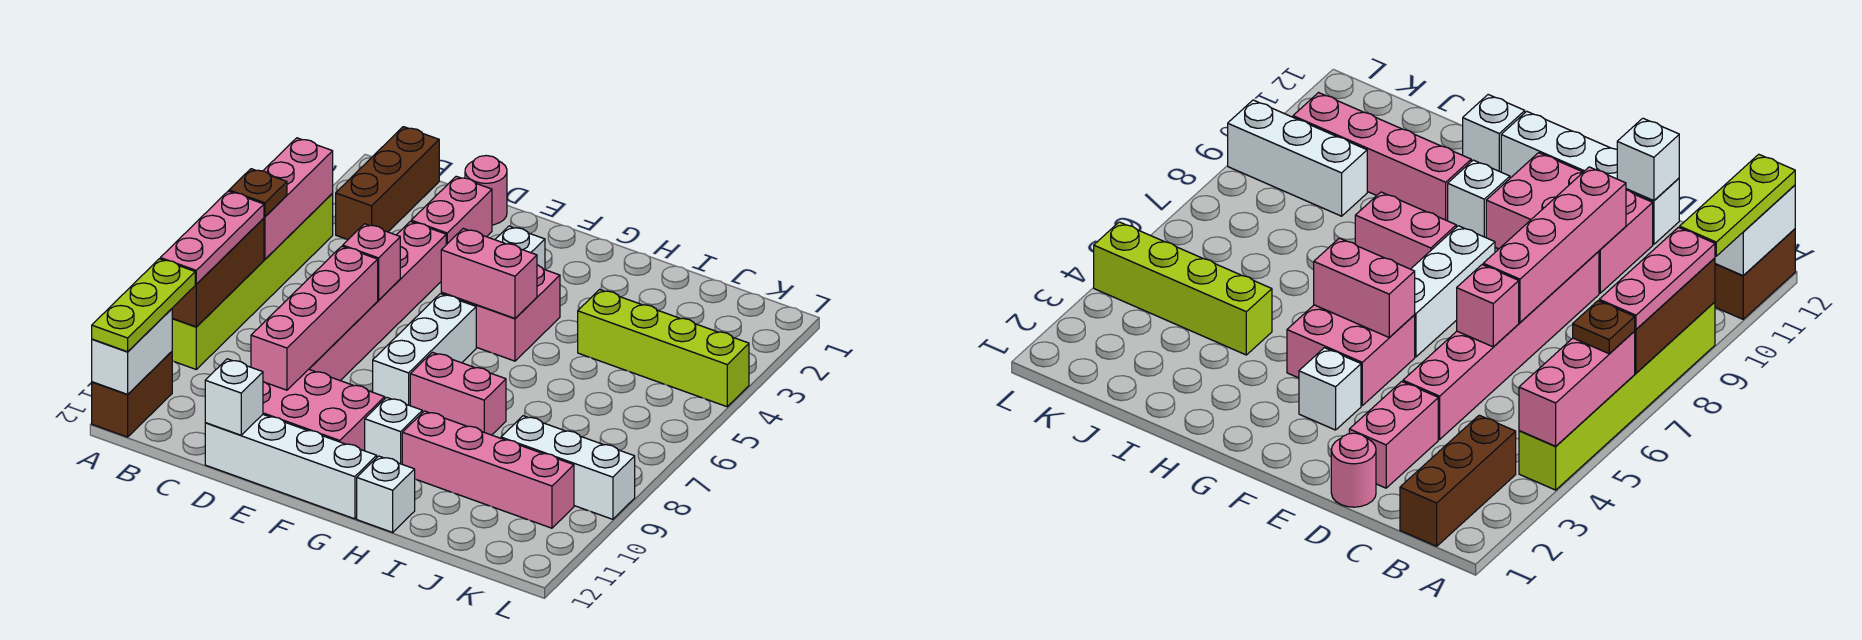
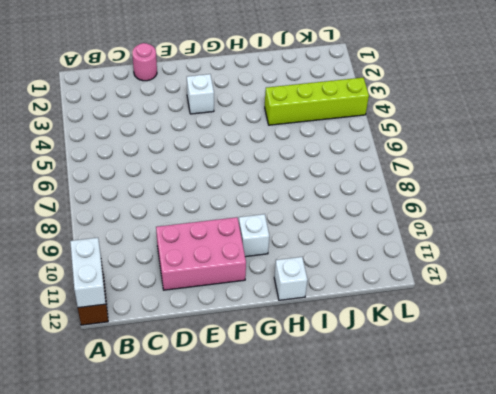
none -> lime brick A4:A9 level 1
none -> brown brick B1:B3 level 1
none -> pink brick D2:D3 level 1

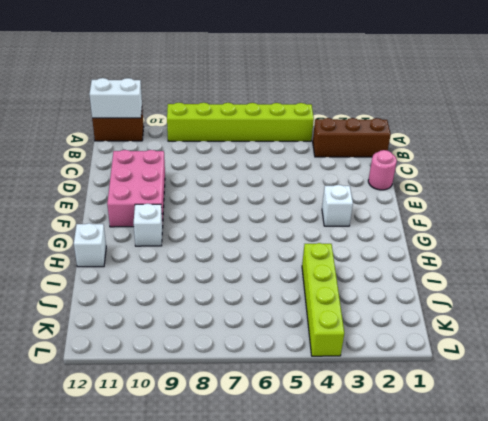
none -> pink brick D2:D3 level 1
none -> pink brick D4:D9 level 1
none -> white brick D12:G12 level 1

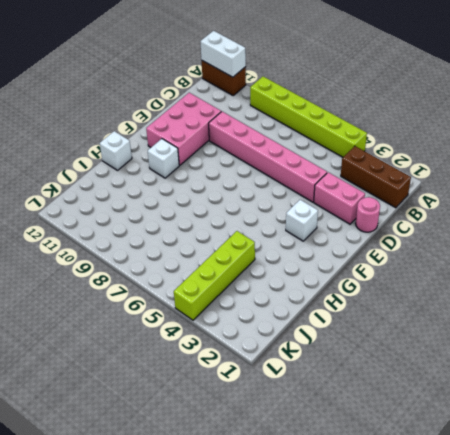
none -> white brick D12:G12 level 1
none -> pink brick F4:G5 level 1
none -> white brick F6:F8 level 1

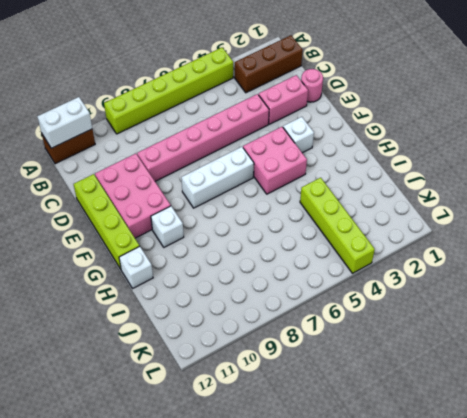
lime brick D12:G12 level 1 -> white brick D12:G12 level 1
none -> pink brick G8:H8 level 1
none -> pink brick H10:K10 level 1
none -> white brick J9:L9 level 1

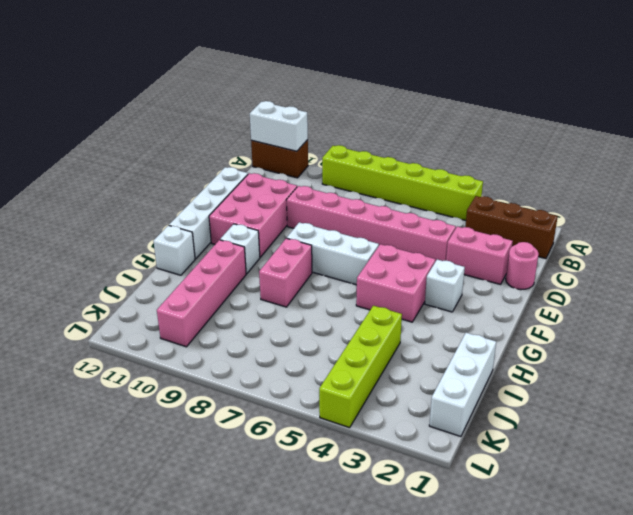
white brick I1:K1 level 1 -> white brick J9:L9 level 1
none -> pink brick A4:A6 level 2
none -> brown brick A7:A9 level 2
none -> pink brick D6 level 2

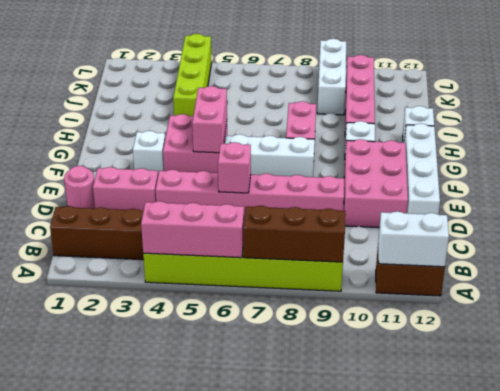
none -> pink brick D7:D10 level 2
none -> white brick D12 level 2
none -> brown plate A6 level 3

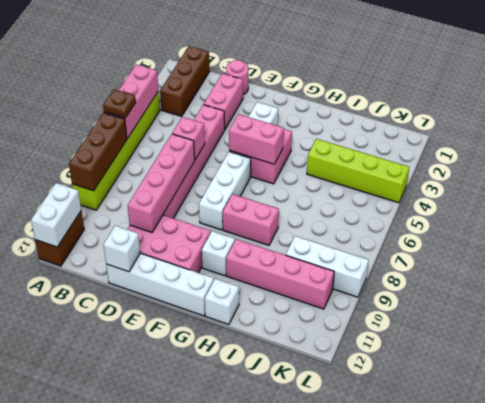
none -> pink plate A7:A9 level 3
none -> lime plate A10:A12 level 3

